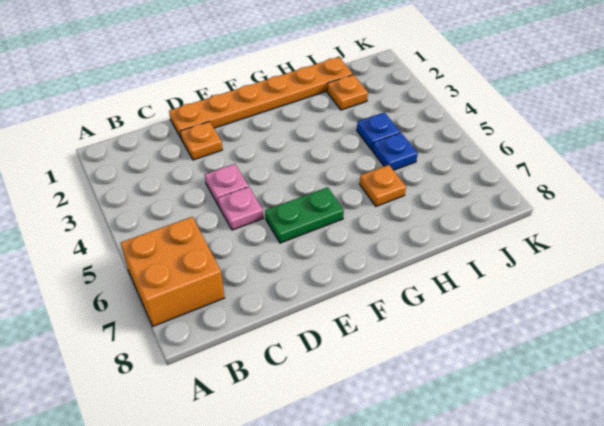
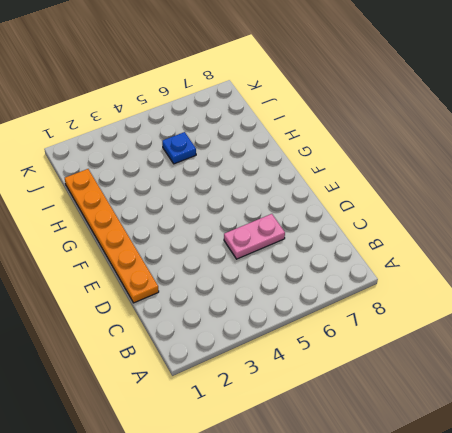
pink plate D5:D6 level 1 -> pink plate D5 level 1
none -> orange brick A6:B7 level 1
none -> orange plate D2 level 1

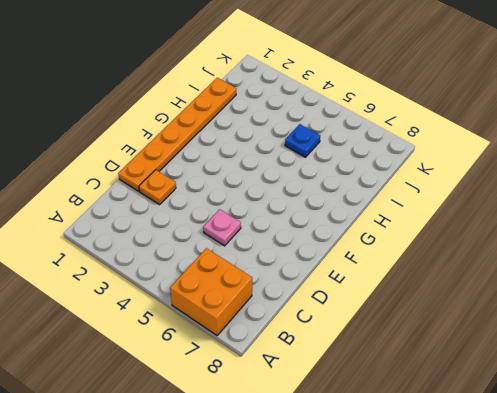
none -> pink plate D4 level 1
none -> green plate E6:F6 level 1

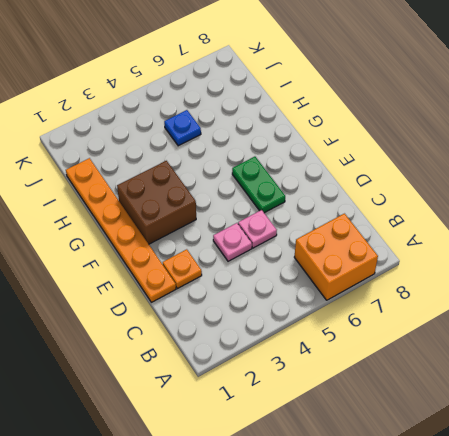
brown brick F2:G3 level 1 -> none
none -> orange plate H6 level 1
none -> orange plate I2 level 1

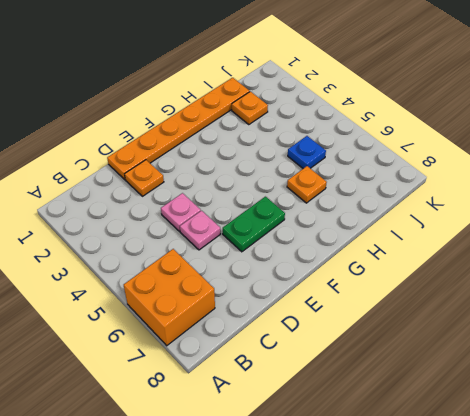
none -> blue plate I4 level 1

